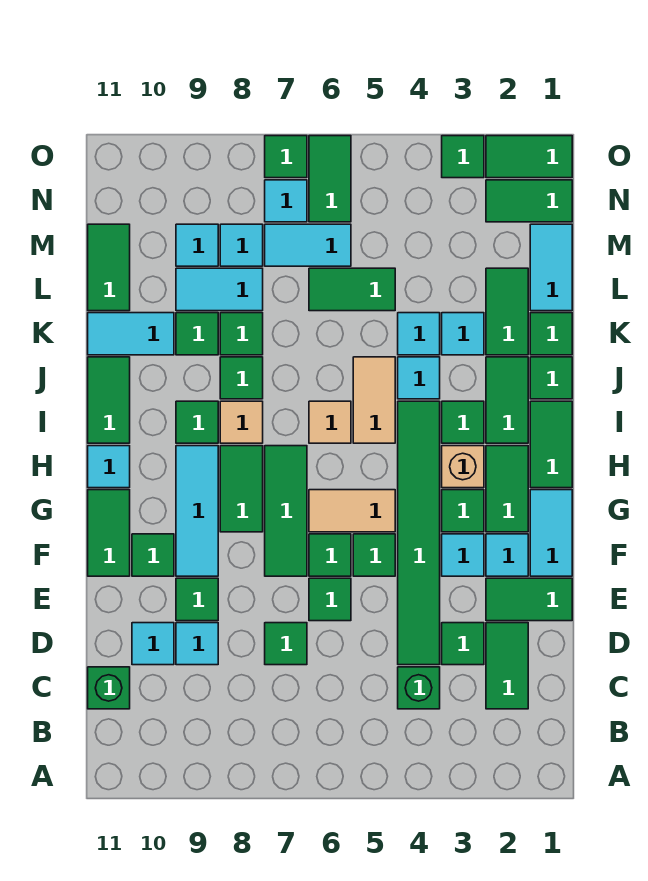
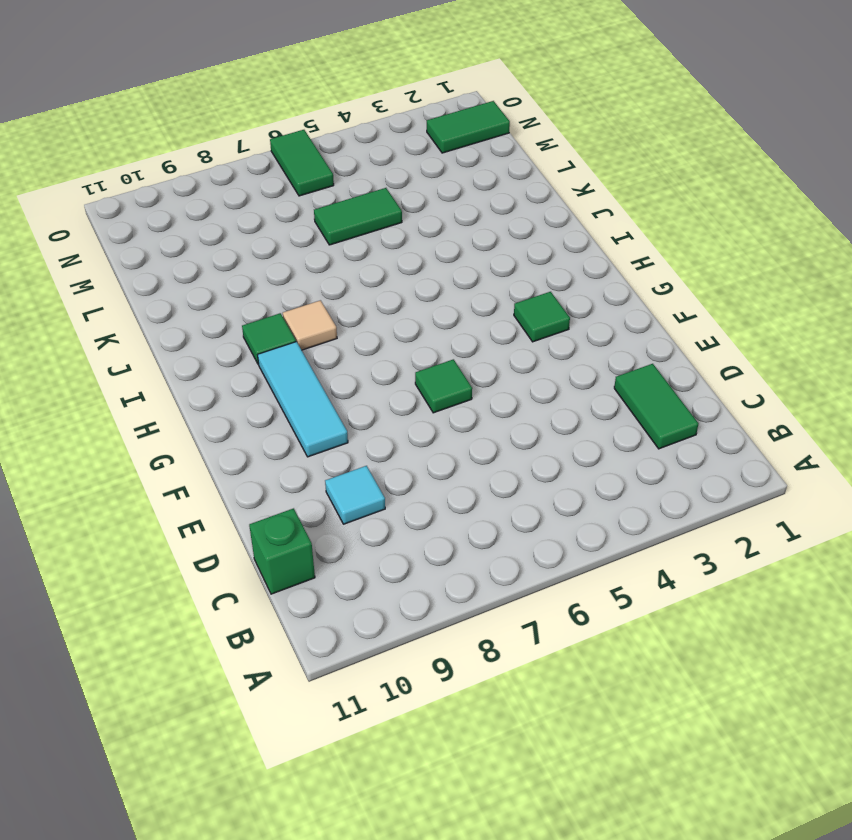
none -> green brick C4 level 1
none -> green tile D3 level 1
none -> green tile D4:I4 level 1
none -> green tile D7 level 1

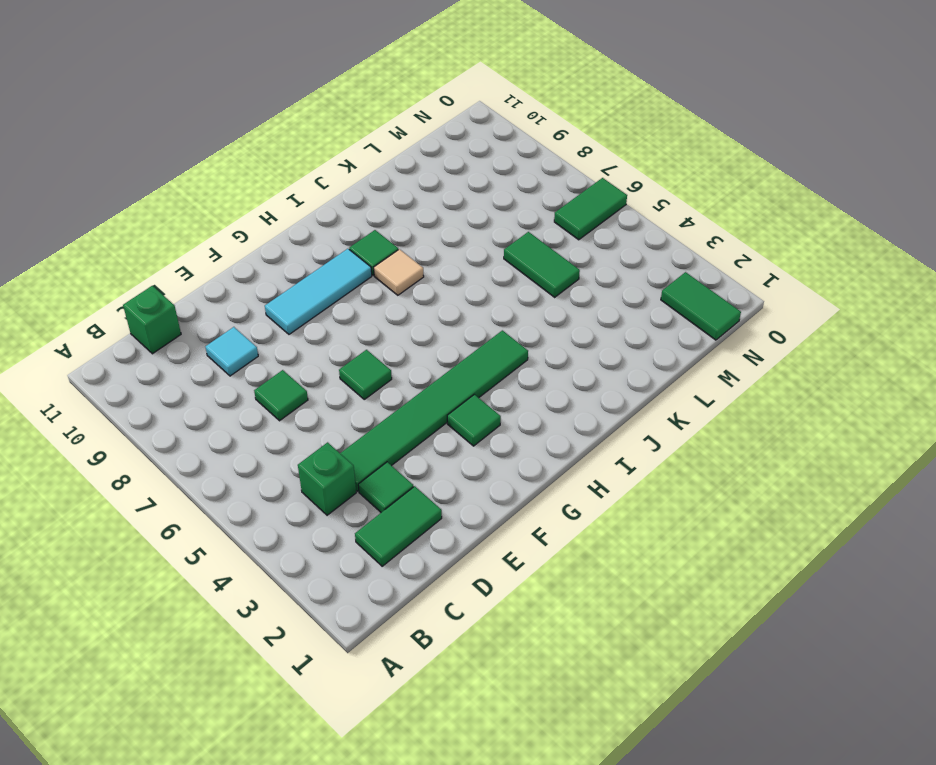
none -> cyan tile D10 level 1
none -> green tile E1:E2 level 1
none -> green tile E6 level 1
none -> green tile E9 level 1

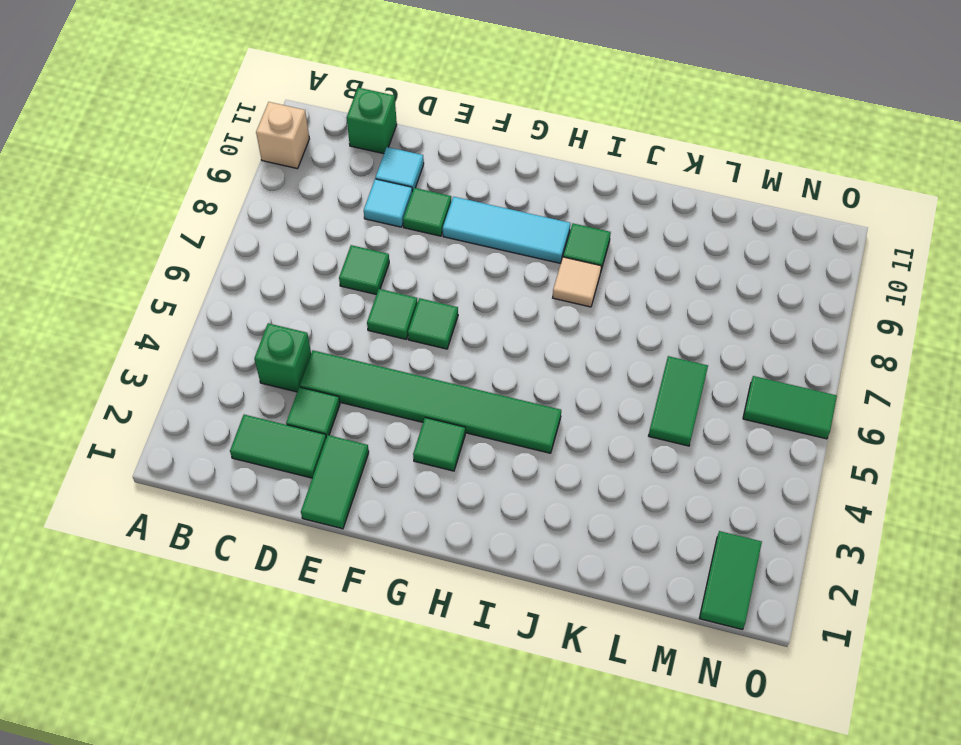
tan brick A10 level 1 -> tan brick H3 level 1
none -> cyan tile F1:G1 level 1
none -> cyan tile F2 level 1
none -> cyan tile F3 level 1
none -> green tile F5 level 1

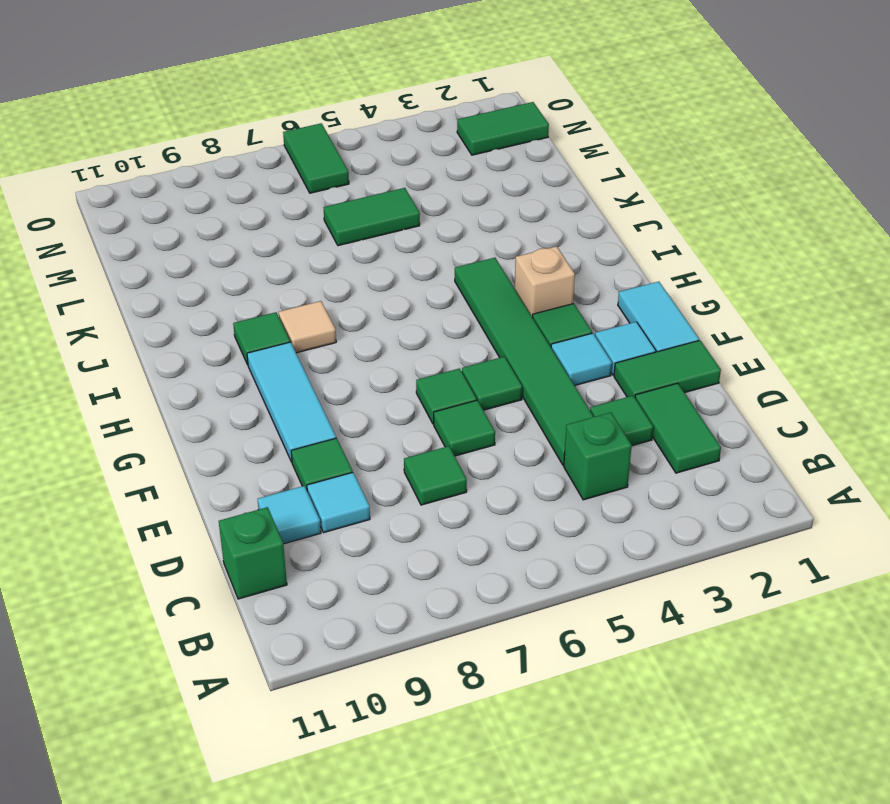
none -> green tile F7:H7 level 1
none -> green tile F10 level 1
none -> green tile F11:G11 level 1
none -> green tile G2:H2 level 1

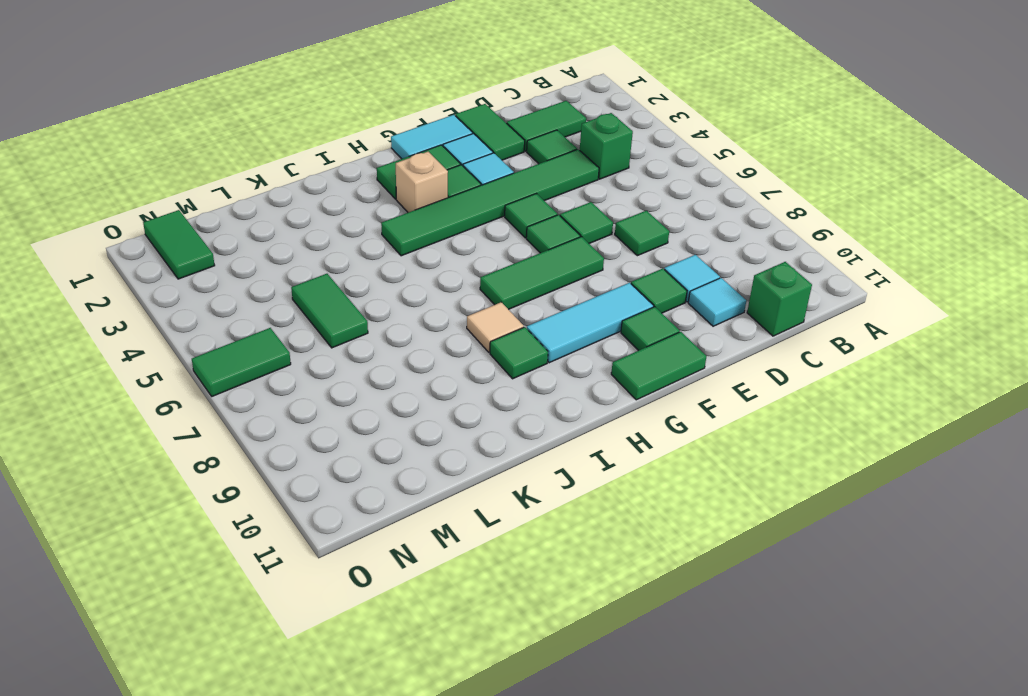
none -> tan tile G5:G6 level 1
none -> green tile G8:H8 level 1
none -> green tile H1:I1 level 1
none -> cyan tile H11 level 1

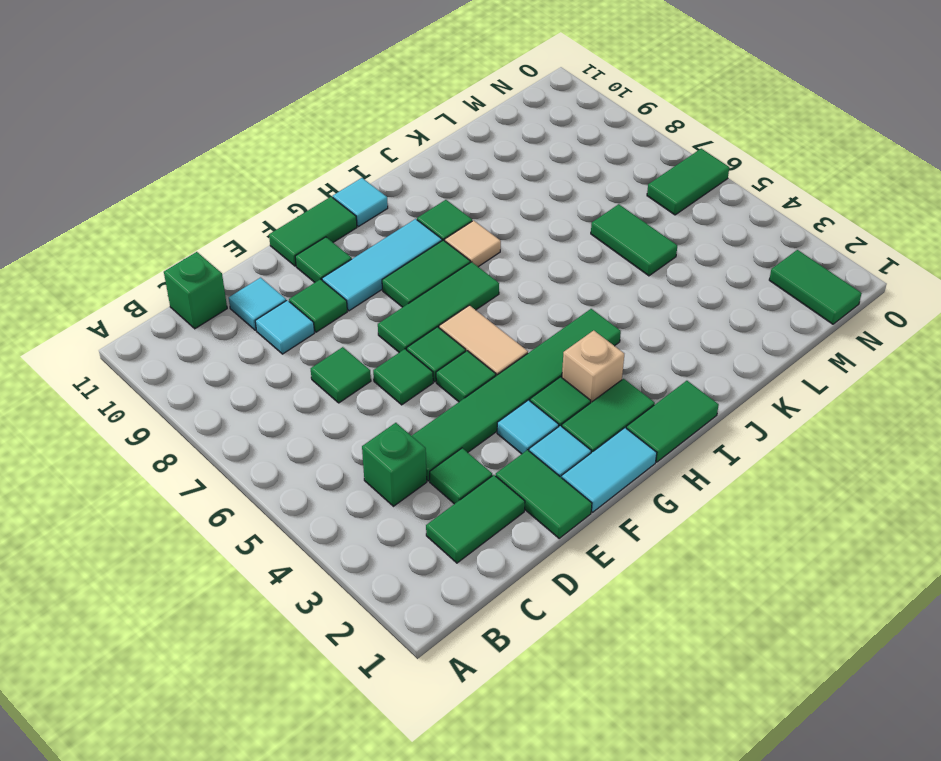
none -> green tile I2:J2 level 1
none -> green tile I3 level 1
none -> tan tile I5:J5 level 1
none -> tan tile I6 level 1

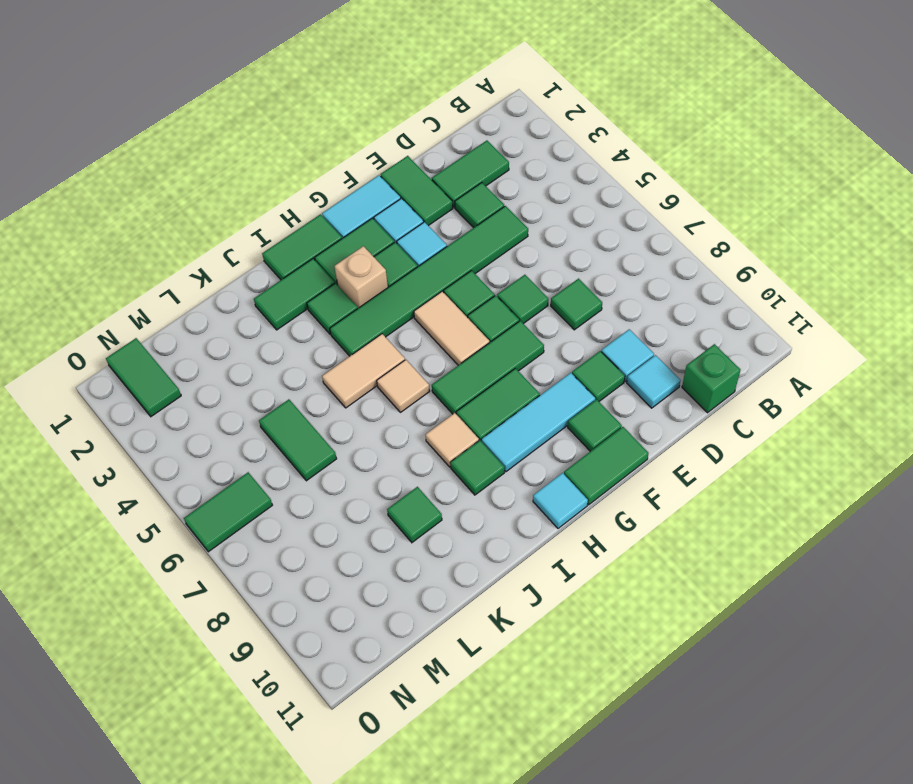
none -> green brick C4 level 1
none -> green tile I11:J11 level 1
none -> green tile J1 level 1
none -> cyan tile J4 level 1

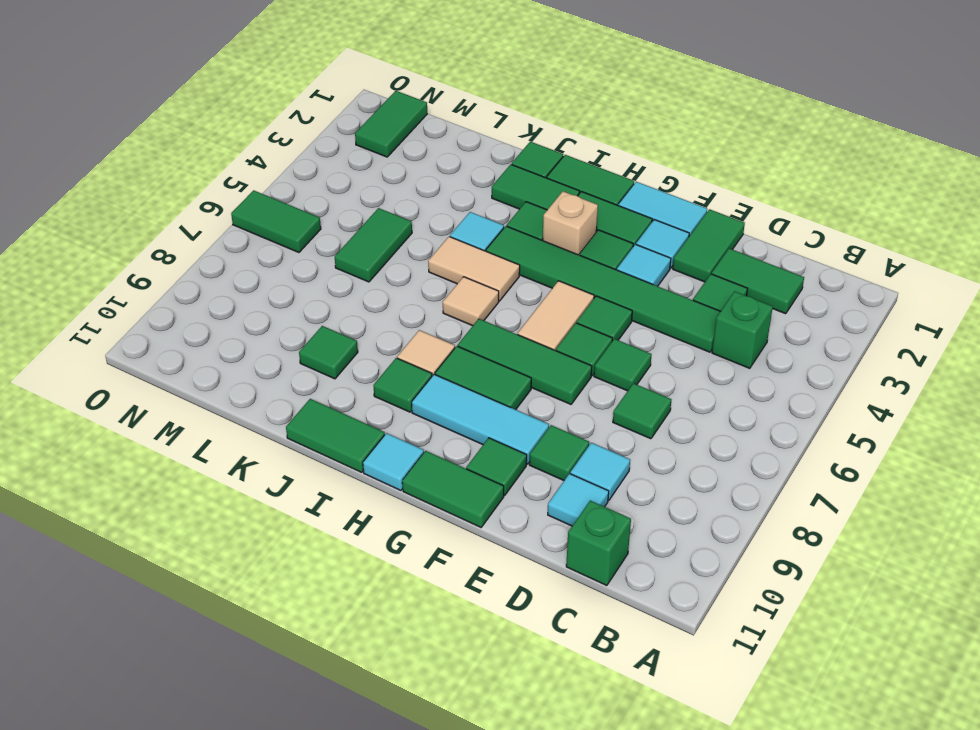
none -> green tile J8 level 1
none -> green tile K1 level 1
none -> green tile K2:L2 level 1
none -> cyan tile K3 level 1

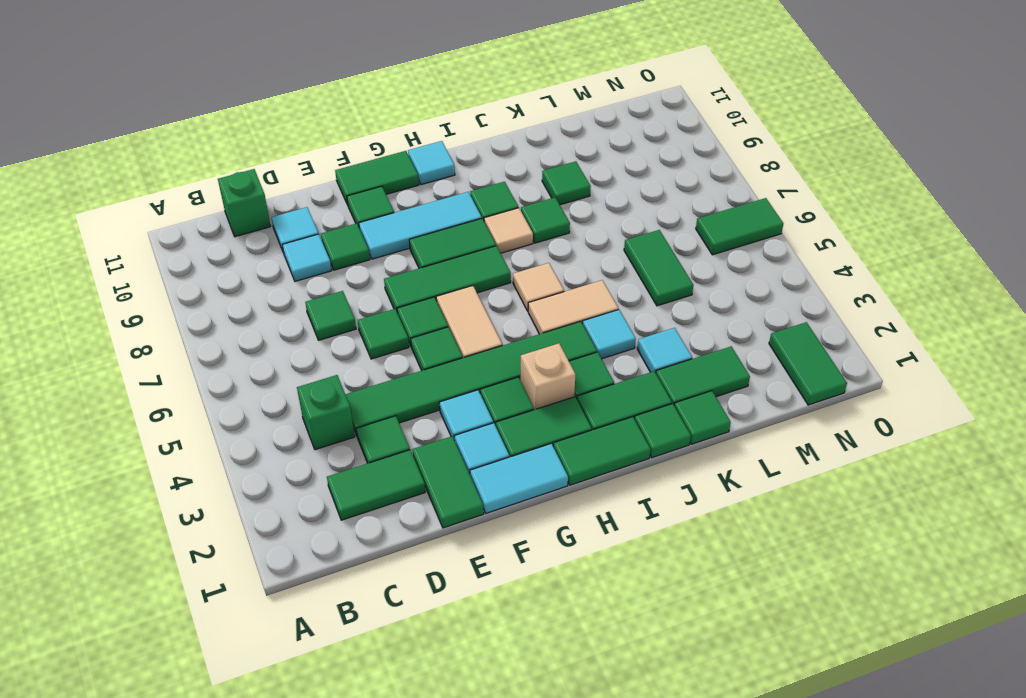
none -> green tile I11:J11 level 1
none -> cyan tile K4 level 1
none -> green tile K8 level 1
none -> cyan tile K10:K11 level 1

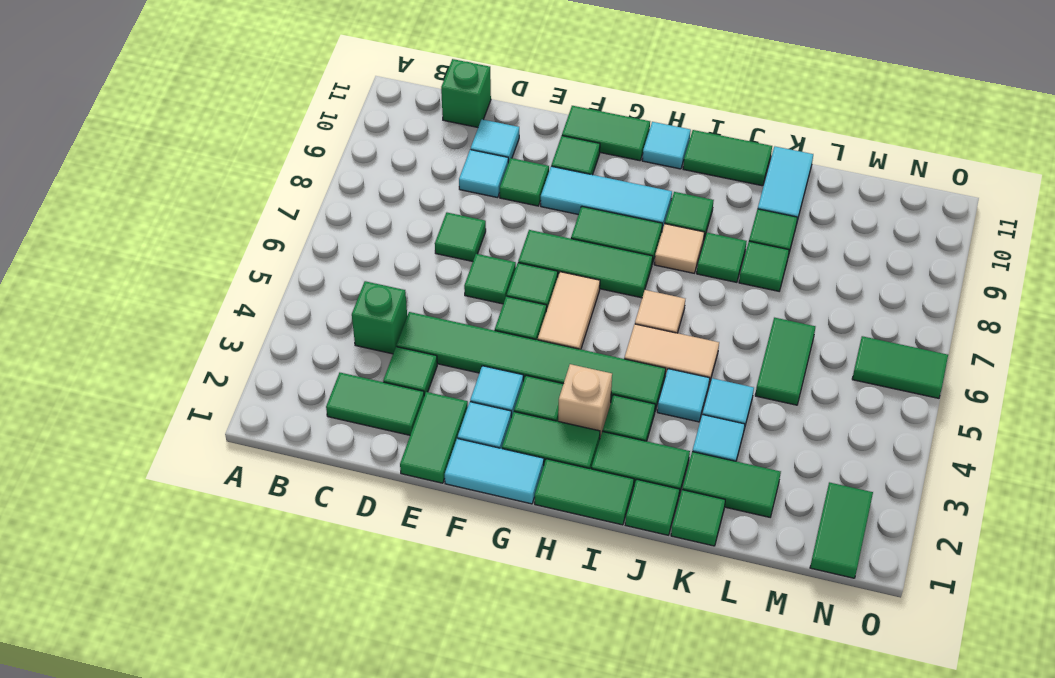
none -> cyan tile L1:M1 level 1
none -> cyan tile L8:L9 level 1
none -> green tile L11:M11 level 1
none -> cyan tile M6:M7 level 1

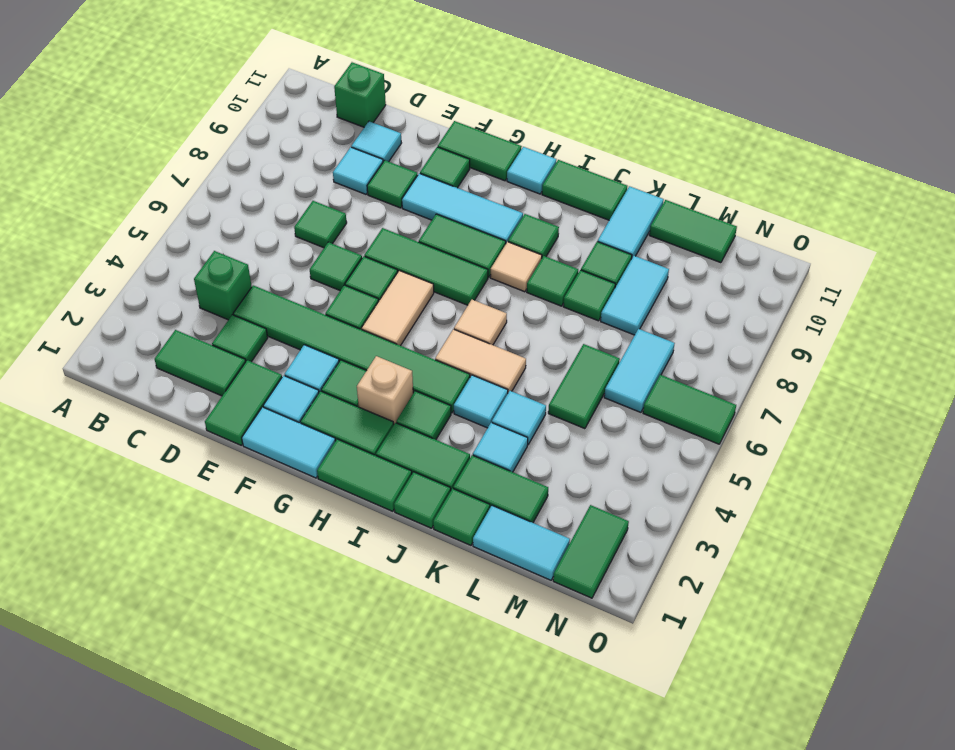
none -> cyan tile M8 level 1
none -> cyan tile M9 level 1
none -> cyan tile N7 level 1
none -> green tile O1:O2 level 1

